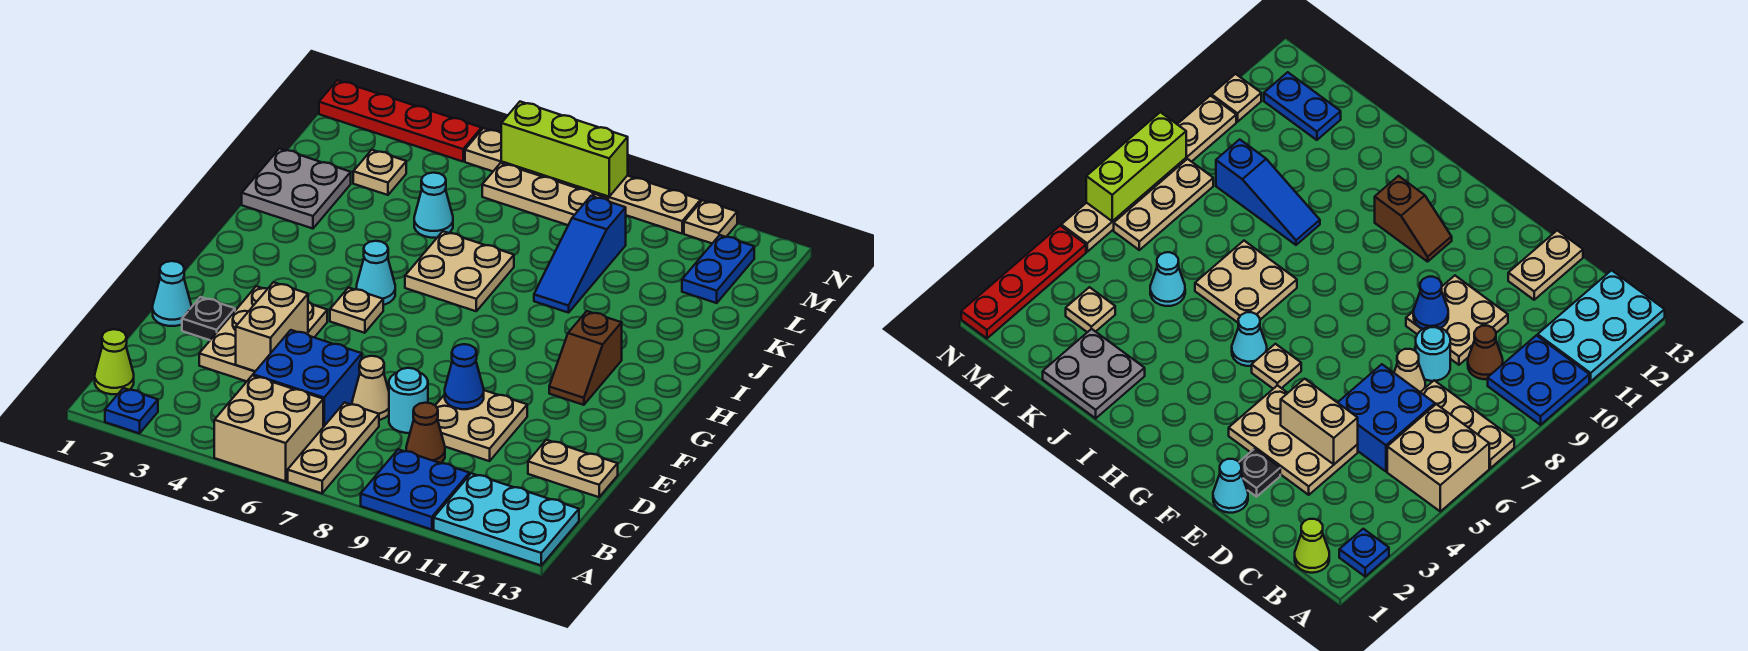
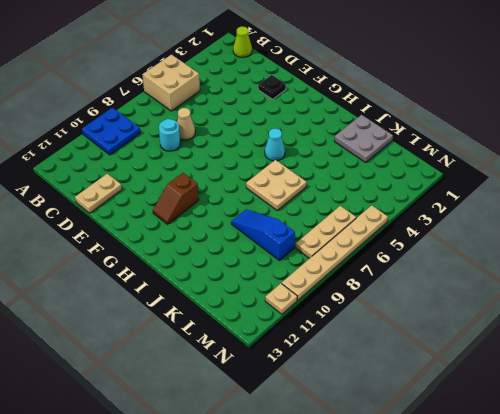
brown slope G10:G11 level 1 top 10 -> brown slope G11:H11 level 1 top H
none -> blue plate A2 level 1
none -> tan plate A7:C7 level 1
none -> cyan plate A11:B13 level 1
none -> blue brick C5:D6 level 1

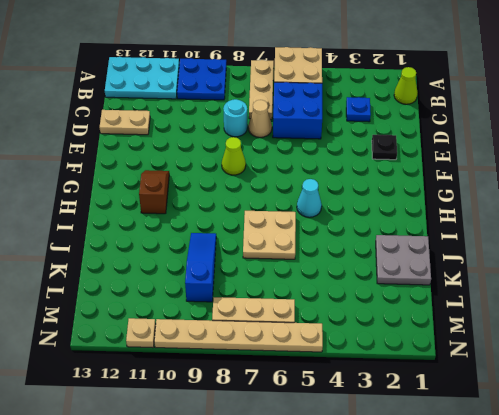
blue plate C3 level 1 -> blue plate A2 level 1
lime cone F8 level 1 -> none
none -> brown cone C9 level 1
none -> tan plate D3:F4 level 1
none -> tan plate D9:E10 level 1
none -> cyan cone E1 level 1

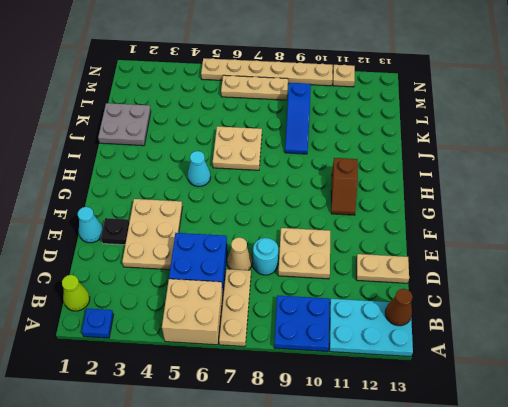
brown cone B13 level 2 -> brown cone C9 level 1
none -> tan plate G5 level 1
none -> cyan cone K5 level 1
none -> tan plate L3 level 1
none -> blue plate L12:M12 level 1

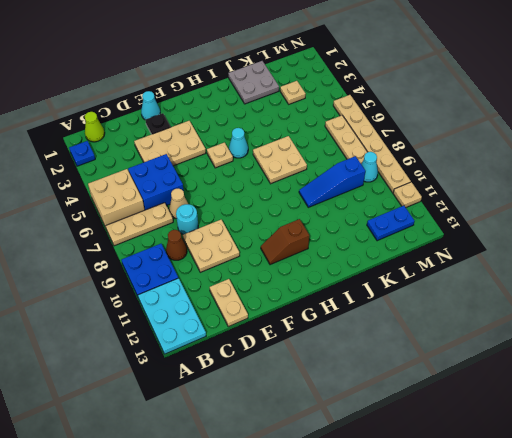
cyan cone M9 level 1 -> cyan cone K5 level 1
none -> red plate N1:N4 level 1
none -> tan brick D4:E4 level 2
none -> blue cone E9 level 2
none -> lime brick N6:N8 level 2

